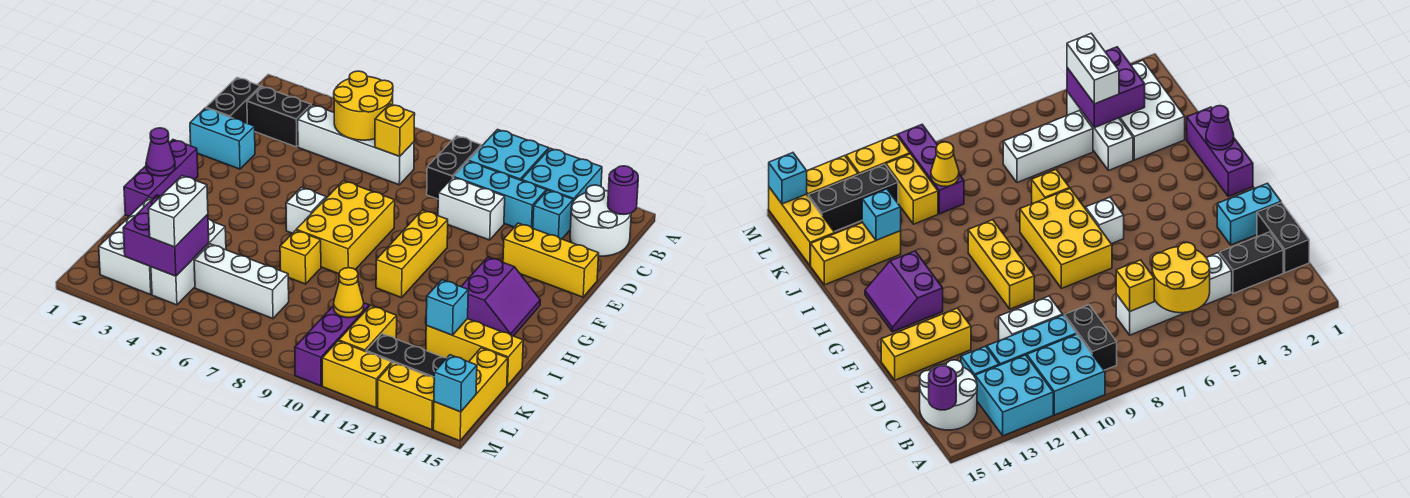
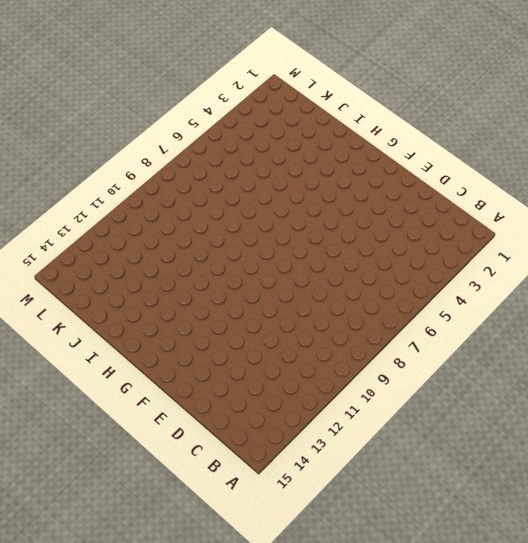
none -> cyan brick A10:B11 level 1
none -> cyan brick A12:B13 level 1
none -> black brick B9:C9 level 1
none -> white round brick B14:C15 level 1

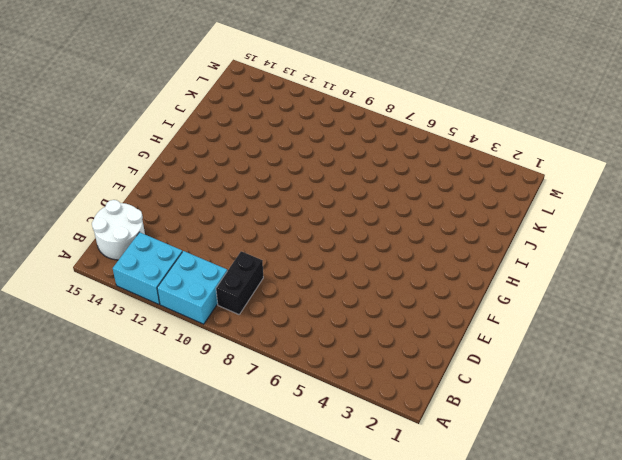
none -> black brick C1:D1 level 1
none -> black brick C2:C3 level 1
none -> white brick C4:C7 level 1
none -> cyan brick C10:C12 level 1

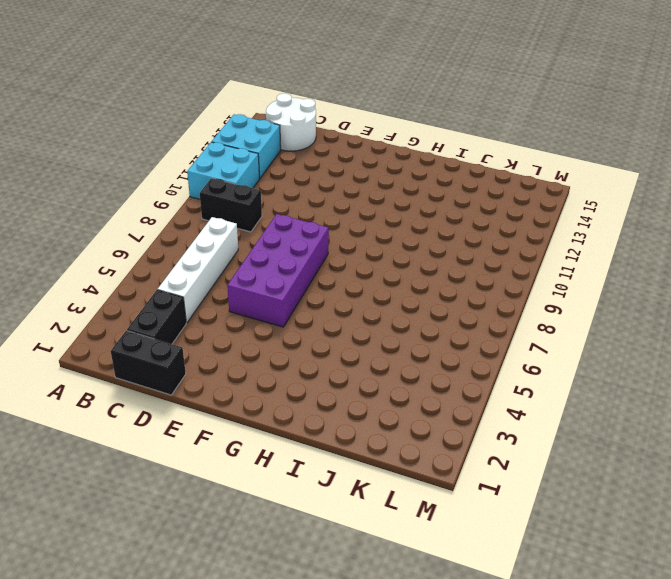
purple brick E5:F8 level 1 -> yellow brick F7:H8 level 1
none -> cyan brick C10:C12 level 1
none -> cyan brick C13 level 1
none -> white brick D10:D11 level 1
none -> cyan brick E1:E2 level 1

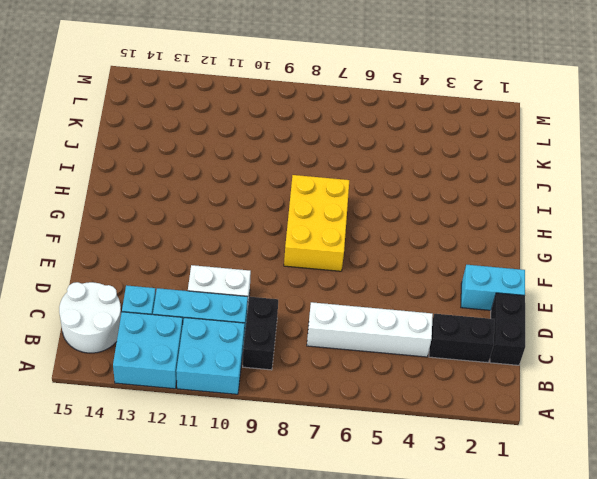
none -> yellow brick E13:E15 level 1
none -> yellow brick F10:H10 level 1
none -> purple brick G1:I1 level 1
none -> white brick G6 level 1

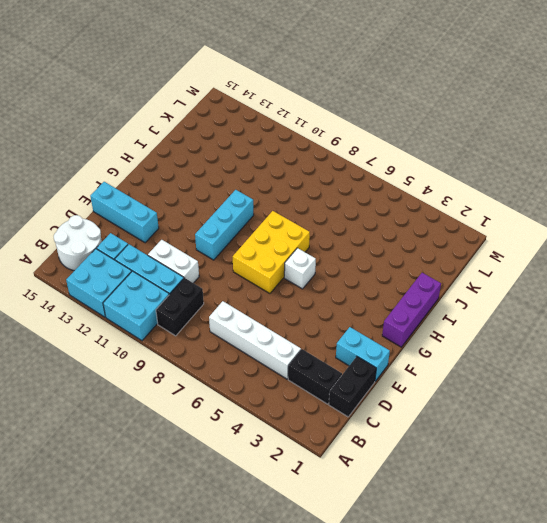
cyan brick E13:E15 level 1 -> yellow brick E13:E15 level 1
cyan brick F10:H10 level 1 -> yellow brick F10:H10 level 1
none -> purple slope G13:H14 level 1 top 13
none -> yellow brick I7 level 1
none -> white brick J2:L3 level 1
none -> white brick J4:L4 level 1

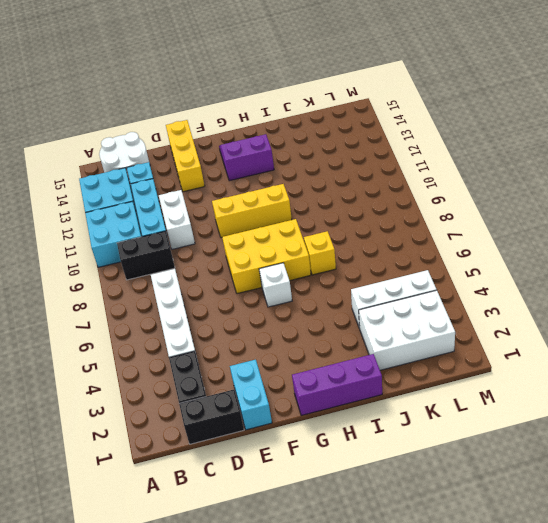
none -> yellow brick J13:J15 level 1
none -> white brick K5:K7 level 1
none -> purple brick K10:M10 level 1
none -> yellow brick K11:L11 level 1

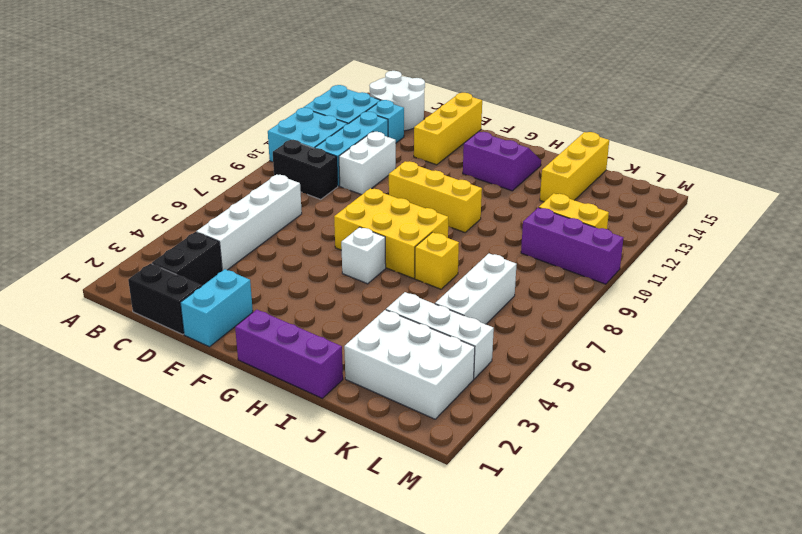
none -> yellow brick K15:M15 level 1
none -> black brick L12:L14 level 1
none -> yellow brick M11:M12 level 1
none -> yellow brick M13:M14 level 1

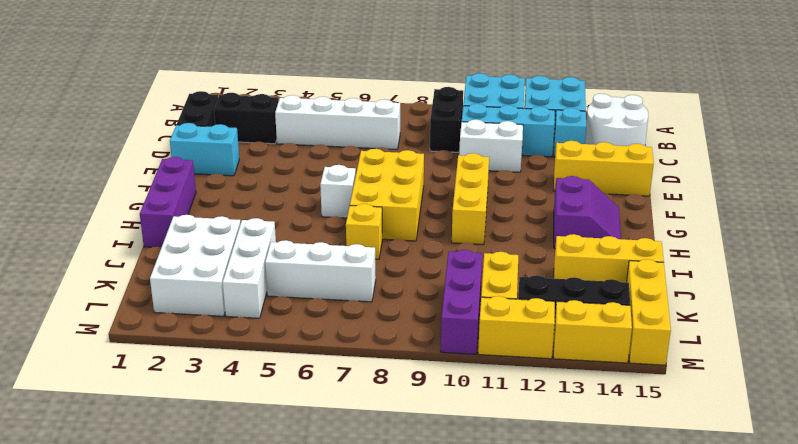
none -> yellow round brick B5:C6 level 2
none -> purple round brick B15 level 2
none -> yellow brick C7 level 2
none -> purple cone H1 level 2

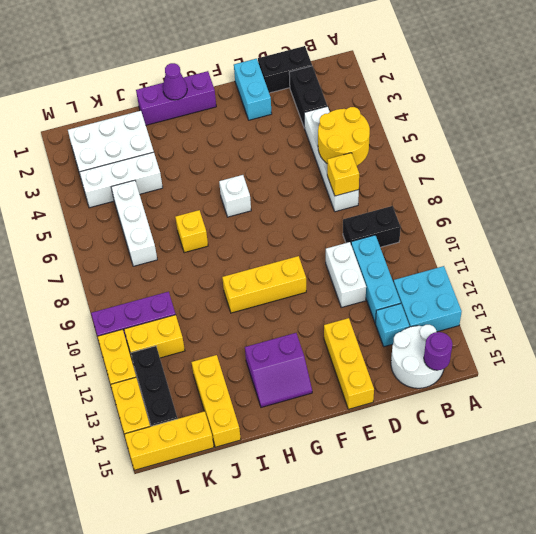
none -> cyan brick A10:B11 level 1
none -> yellow brick F7:H8 level 1
none -> cyan brick J13 level 2
none -> purple brick K3:L4 level 2

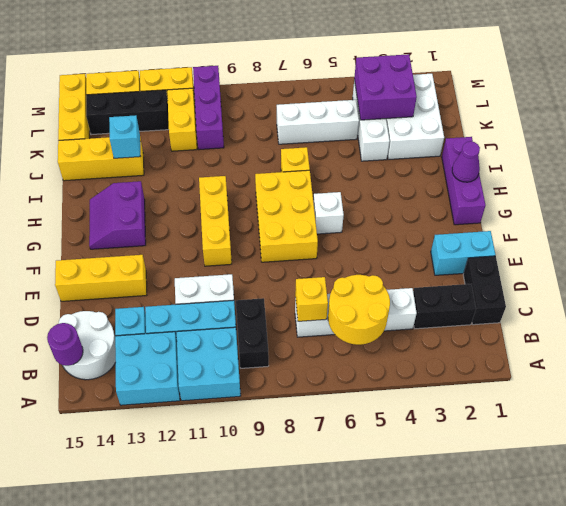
none -> yellow cone K10 level 2
none -> cyan brick M15 level 2
none -> white brick K4:L4 level 3

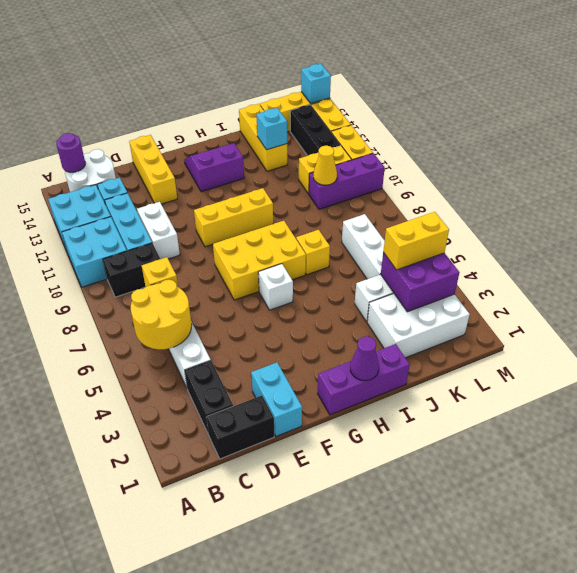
yellow brick K4:L4 level 3 -> white brick K4:L4 level 3

